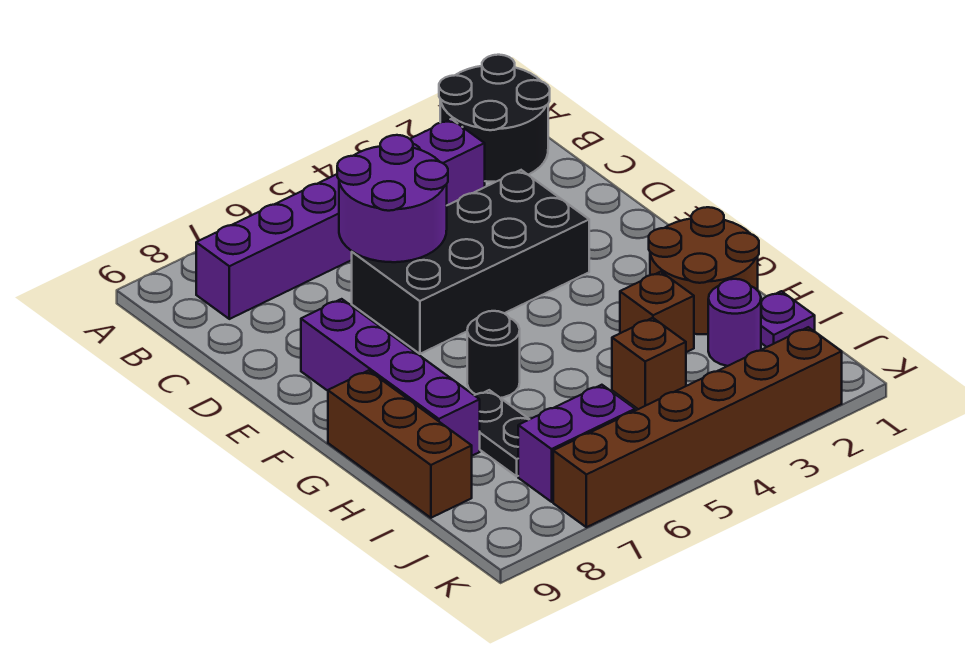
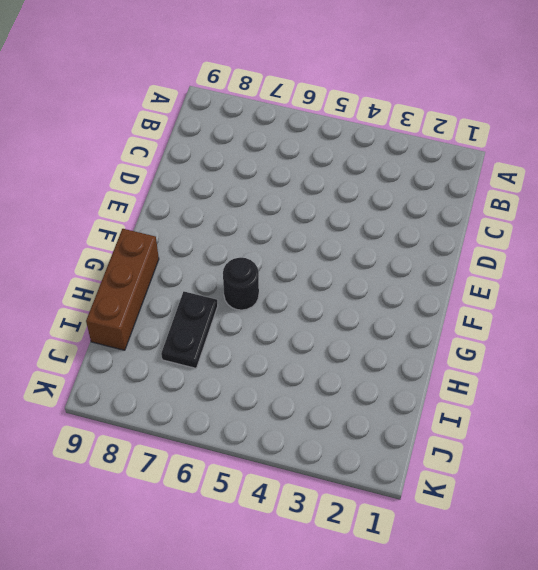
none -> black round brick A1:B2 level 1
none -> purple brick B3:B8 level 1
none -> black brick D3:E6 level 1

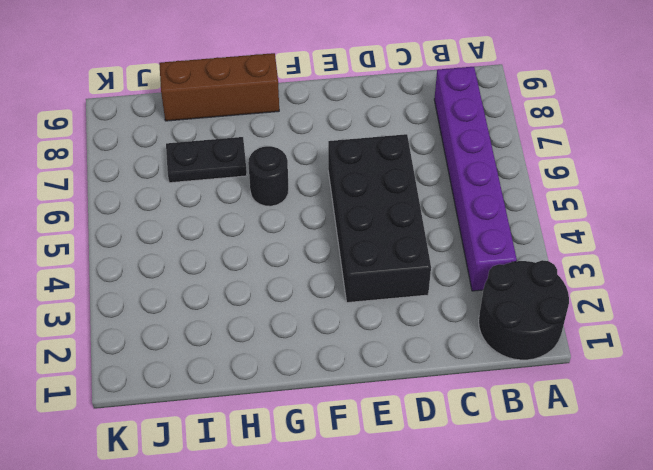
none -> purple brick E8:H8 level 1
none -> brown round brick G1:H2 level 1
none -> brown brick H3 level 1

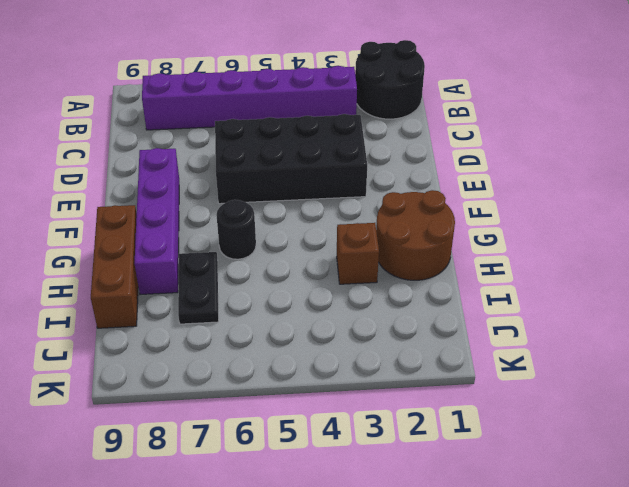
none -> purple plate I1 level 1
none -> purple round brick I2 level 1
none -> brown brick I4 level 1

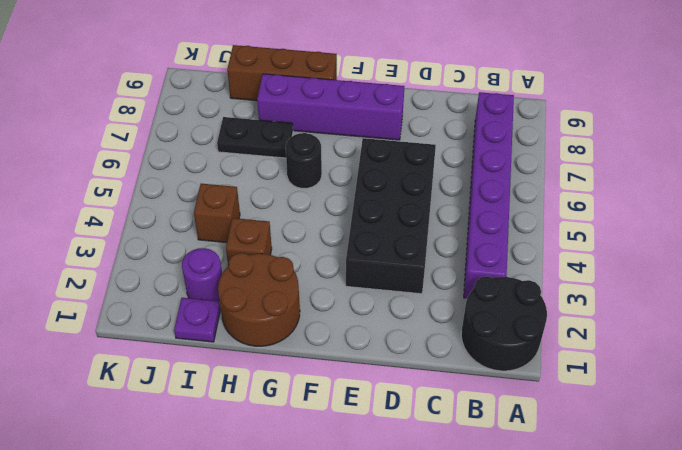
none -> purple brick J6:J7 level 1
none -> brown brick K2:K7 level 1
none -> purple round brick C5:D6 level 2

